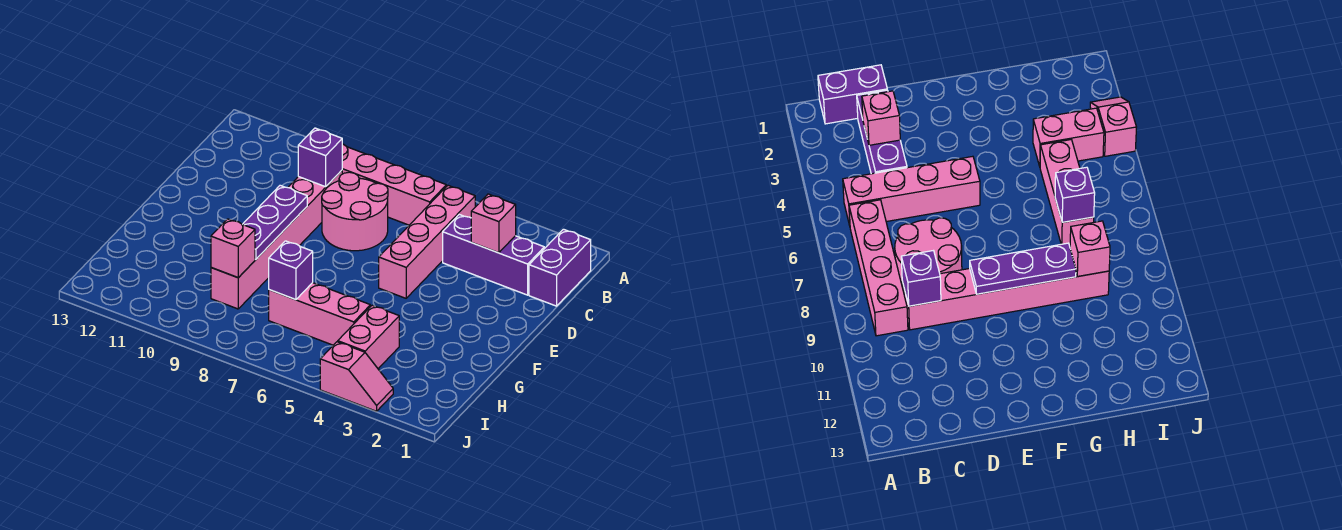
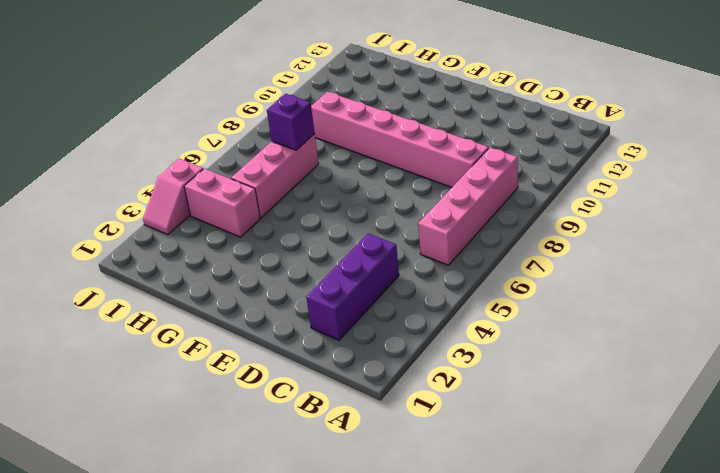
none -> purple brick B1:C1 level 1
none -> pink brick B5:E5 level 1
none -> pink round brick C7:D8 level 1

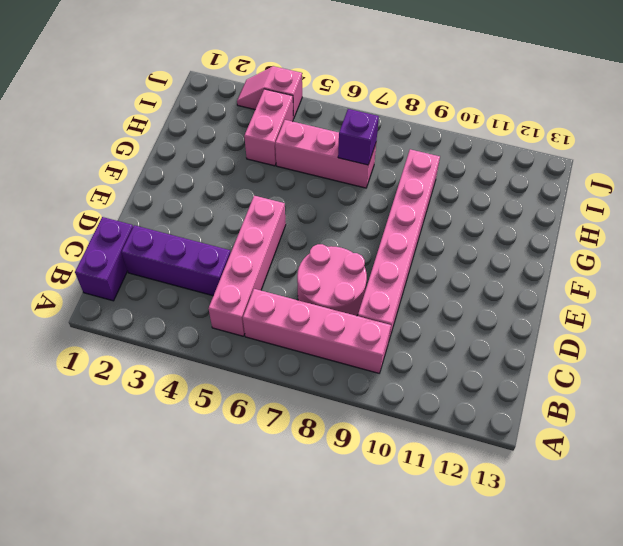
none -> pink brick C3 level 2
none -> purple brick C9 level 2
none -> purple plate E9:G9 level 2

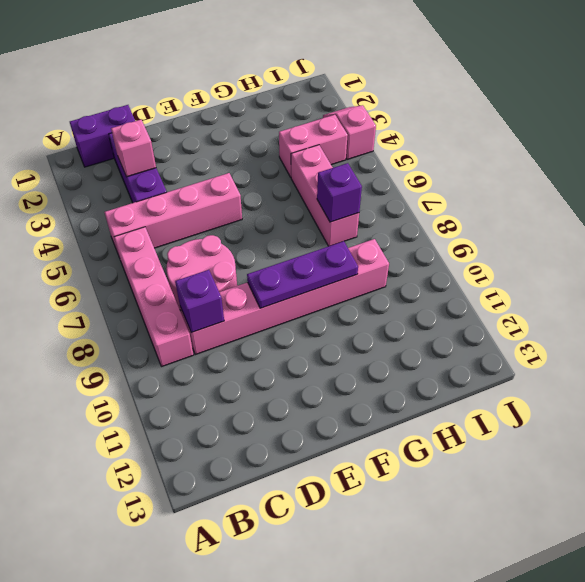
none -> pink brick H9 level 2

